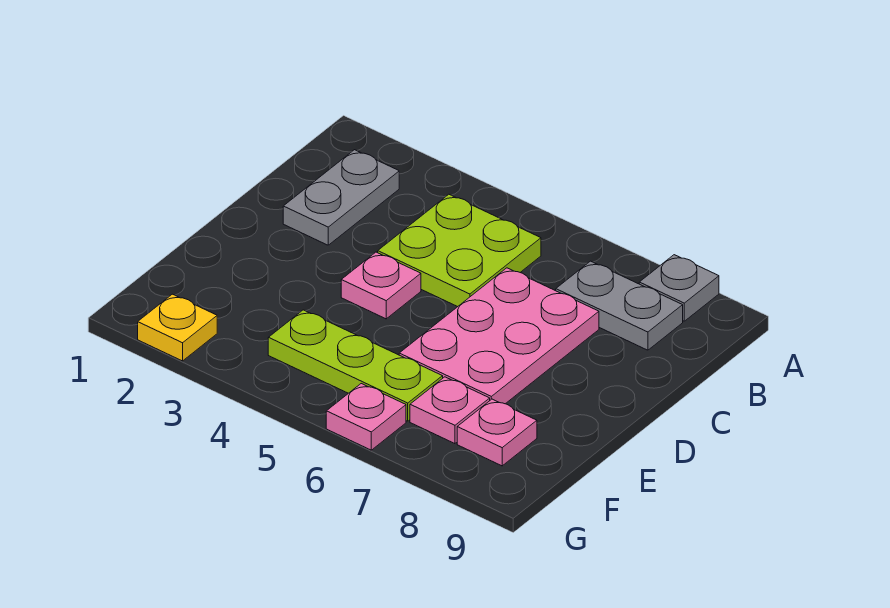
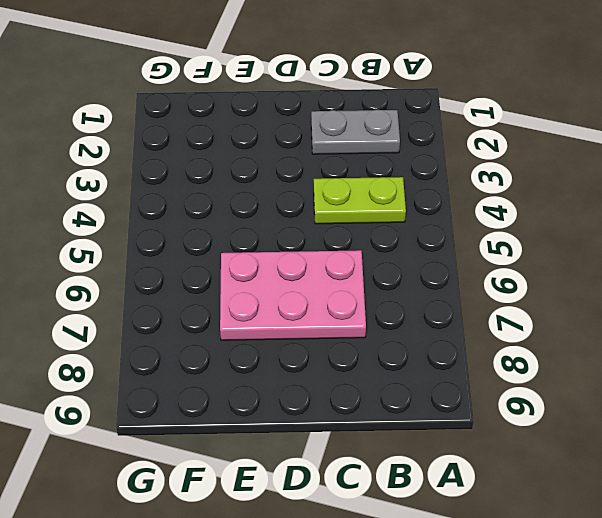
lime plate B4:C4 level 1 -> lime plate B4:C5 level 1
none -> grey plate A8 level 1
none -> grey plate B7:B8 level 1

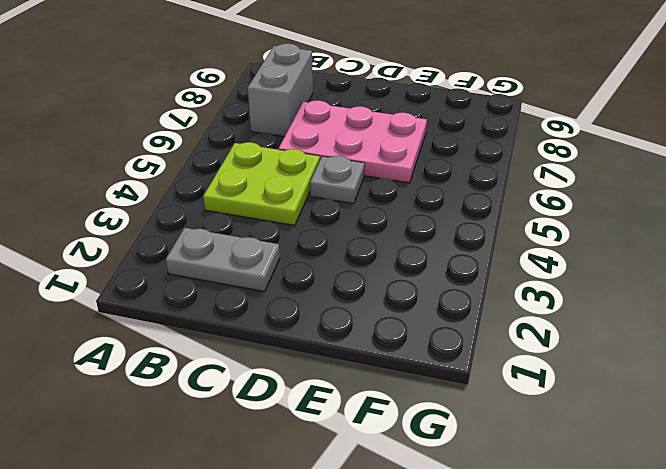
grey brick B7:B8 level 1 -> grey plate B7:B8 level 1
grey plate D5 level 1 -> grey plate A8 level 1
none -> pink plate D4 level 1
none -> lime plate F4:F6 level 1

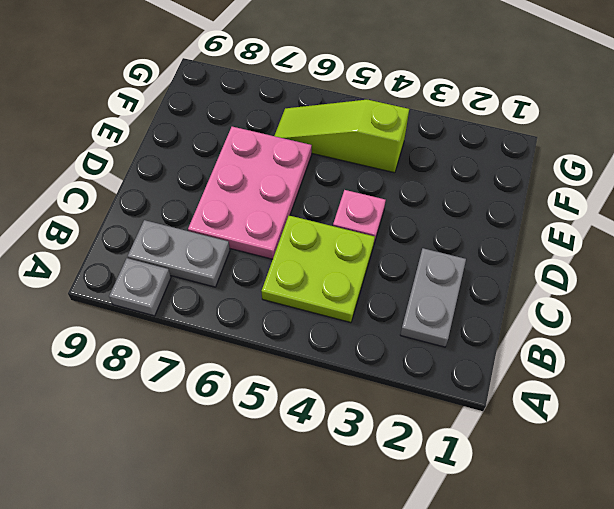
lime slope F4:F6 level 1 top 4 -> lime plate F4:F6 level 1
none -> pink plate F7 level 1
none -> pink plate F8 level 1

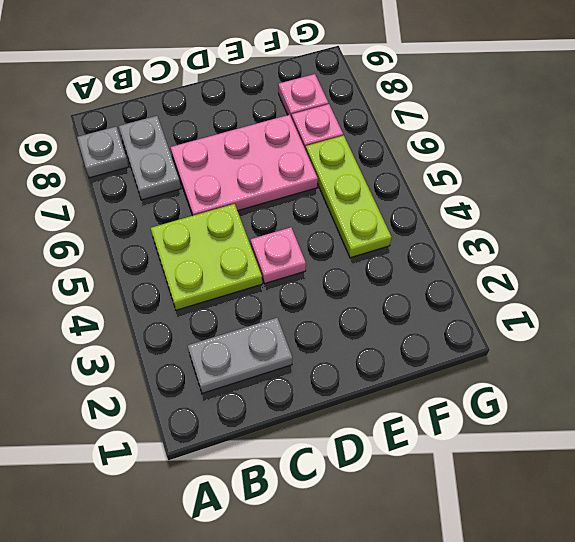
none -> yellow plate G2 level 1
none -> pink plate G6 level 1

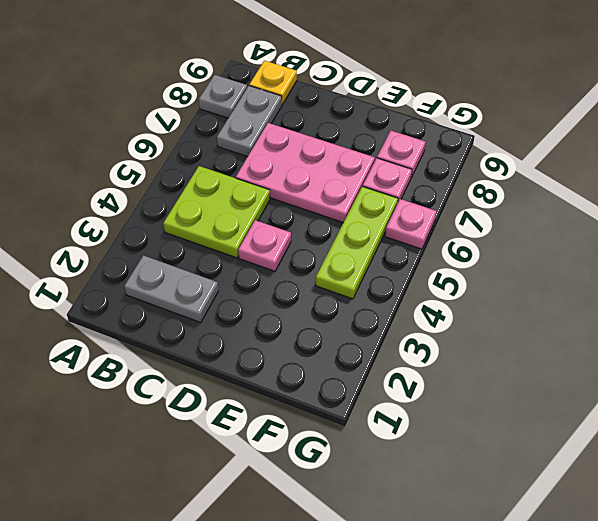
yellow plate B9 level 1 -> yellow plate G2 level 1

